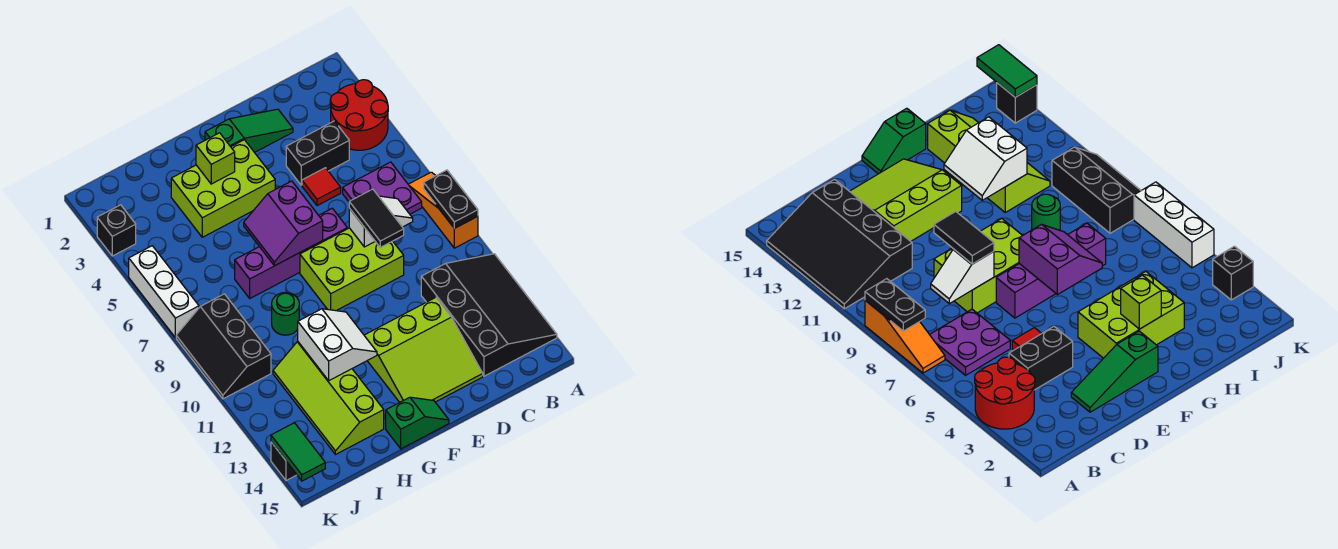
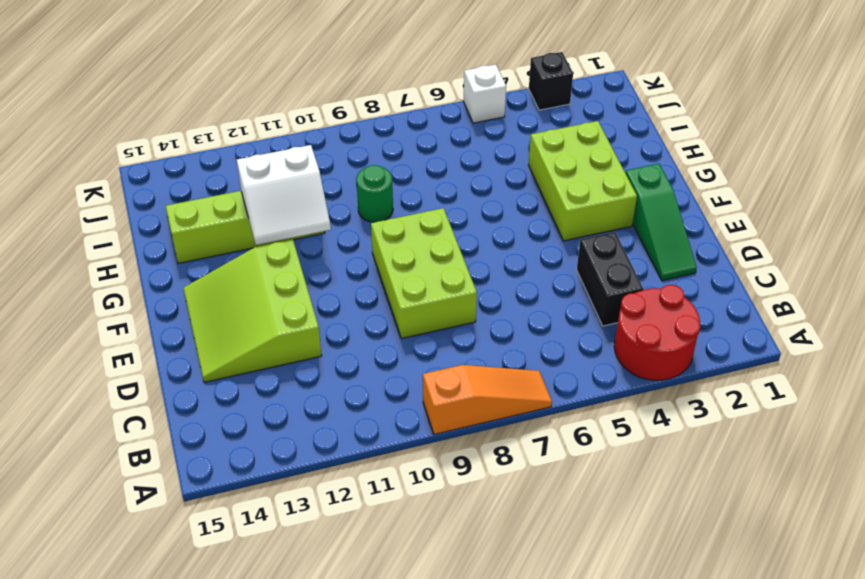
white brick K5 level 1 -> white brick K5:K7 level 1
none -> black slope A11:C14 level 1 top C
none -> purple plate B6:C7 level 1
none -> red tile D5 level 1

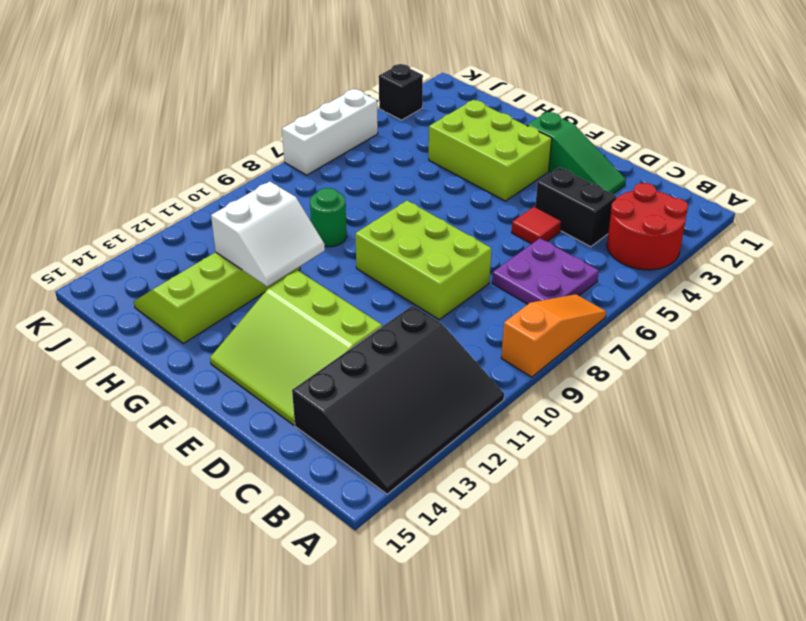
none -> purple brick E7:H7 level 1
none -> green slope F15:G15 level 1 top G
none -> black slope J8:K10 level 1 top J

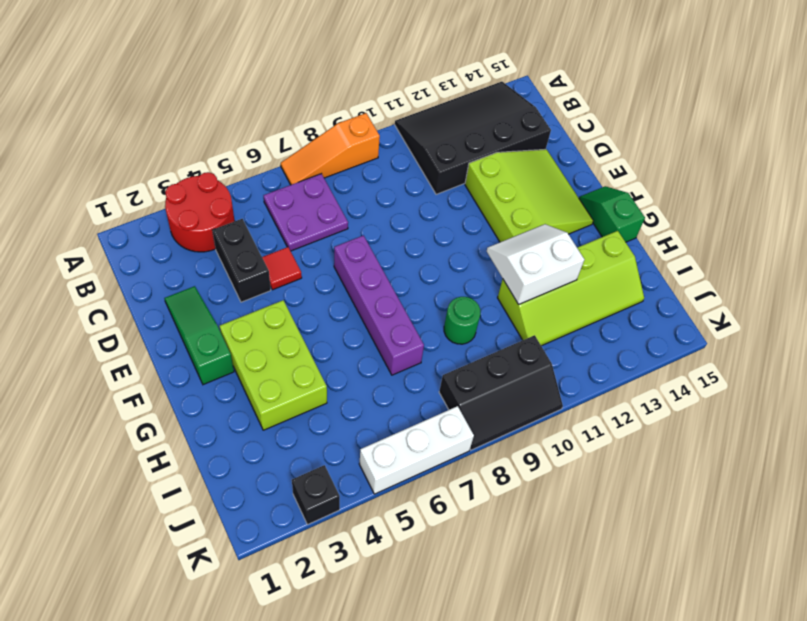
none -> lime brick D8:F9 level 1
none -> black brick K14 level 1
none -> black plate A8:A9 level 2

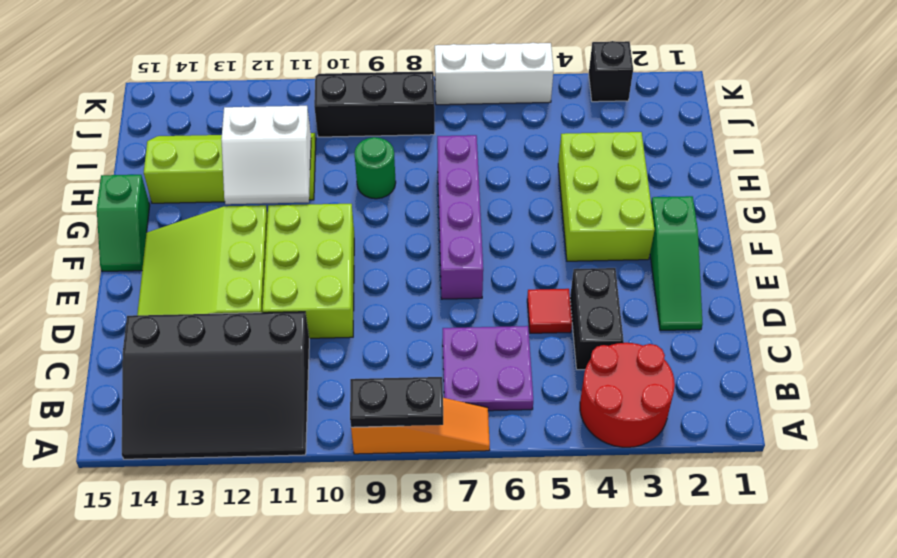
lime brick D10:F11 level 1 -> lime brick D8:F9 level 1
none -> black brick K14 level 1
none -> white slope C8:D8 level 2 top D
none -> purple slope F6:G7 level 2 top F

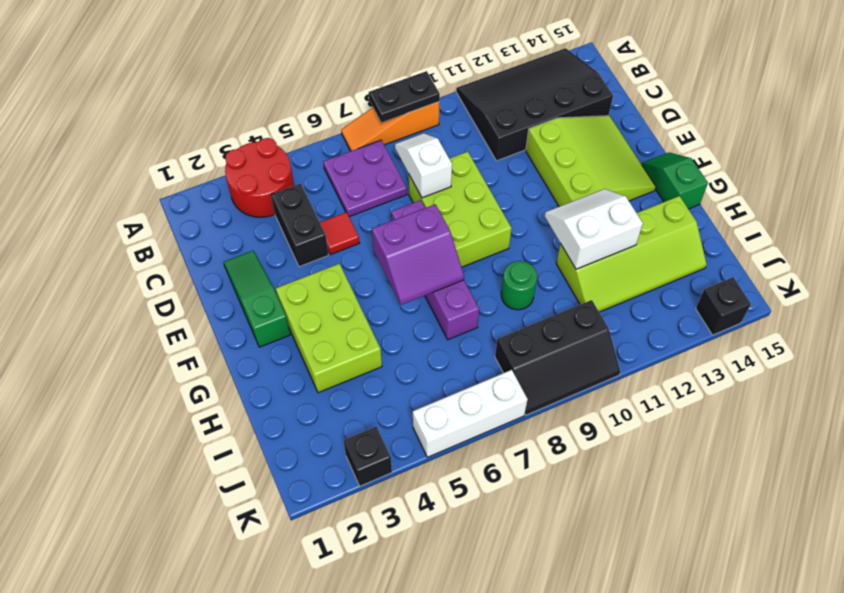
none -> lime brick G3 level 2
none -> green tile K14:K15 level 2
none -> black tile D8:D9 level 3

